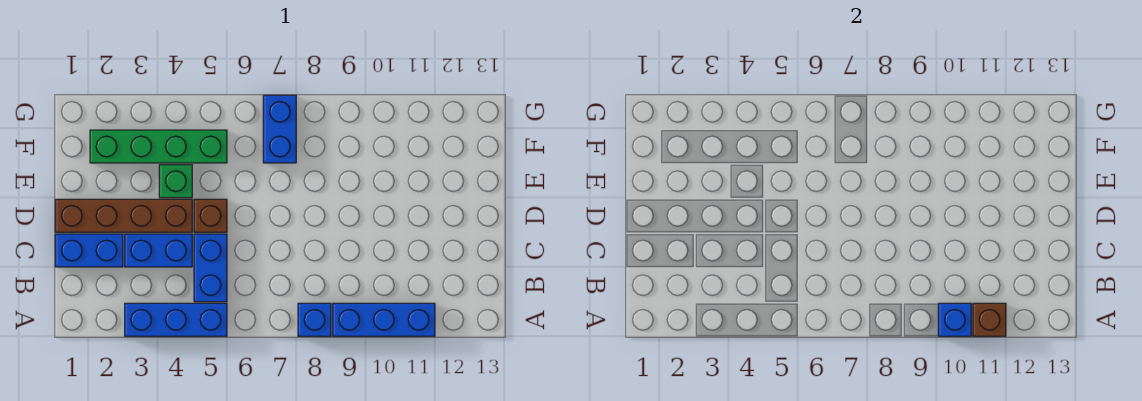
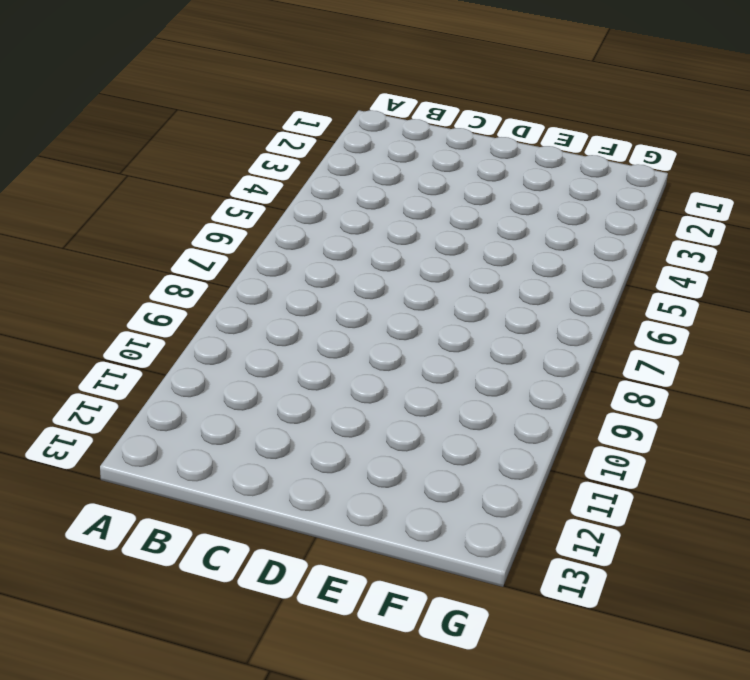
none -> blue brick A3:A5 level 1
none -> blue brick A8 level 1
none -> blue brick A9:A11 level 1

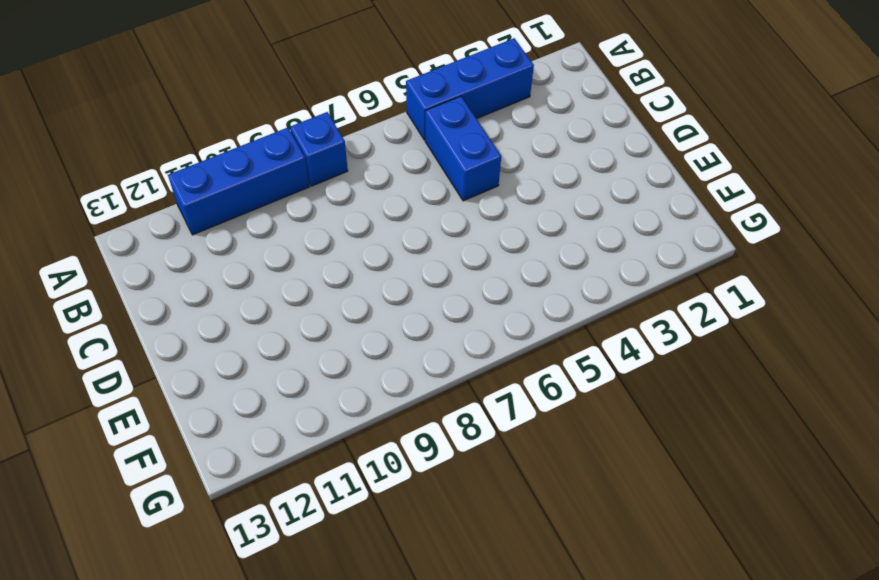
none -> blue brick C1:C2 level 1
none -> blue brick C3:C4 level 1
none -> brown brick D1:D4 level 1

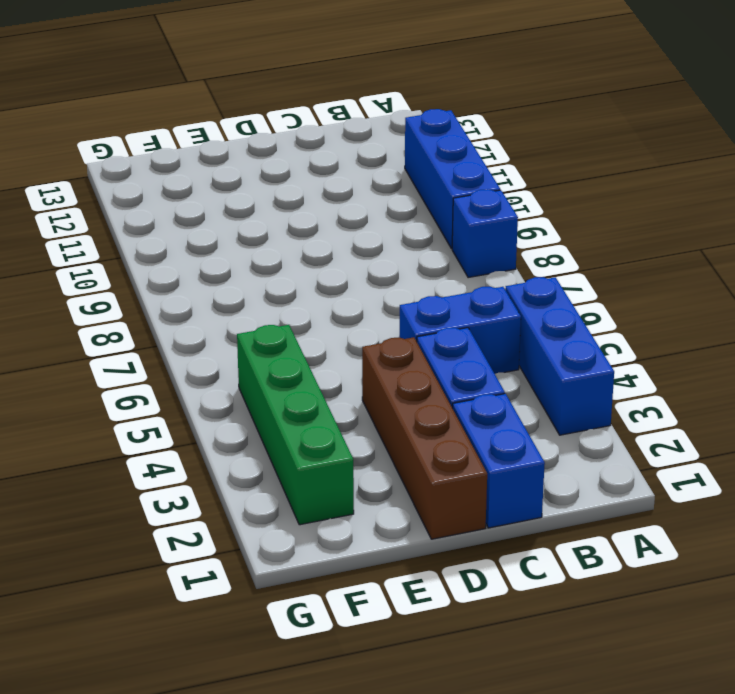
none -> brown brick D5 level 1
none -> green brick E4 level 1
none -> blue brick F7:G7 level 1

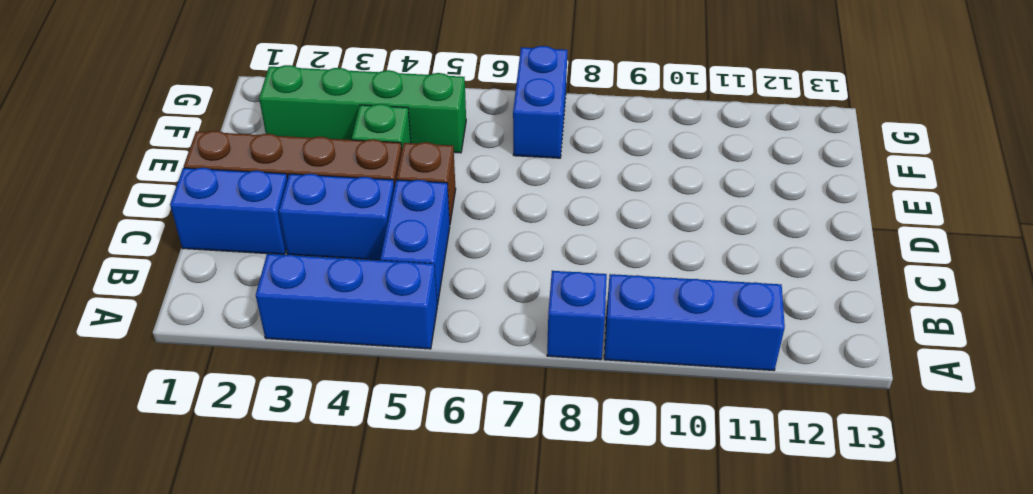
none -> blue brick A10 level 2
none -> brown brick A11 level 2

